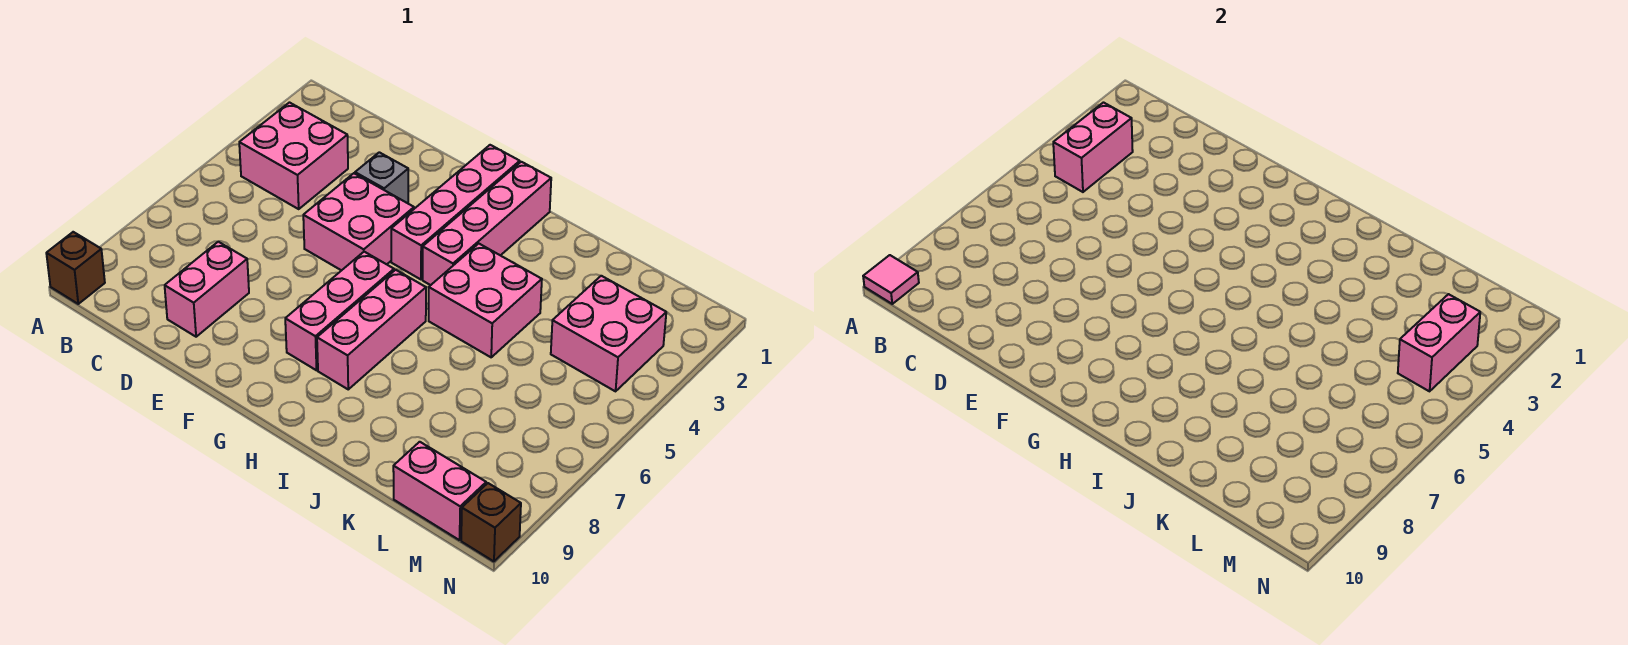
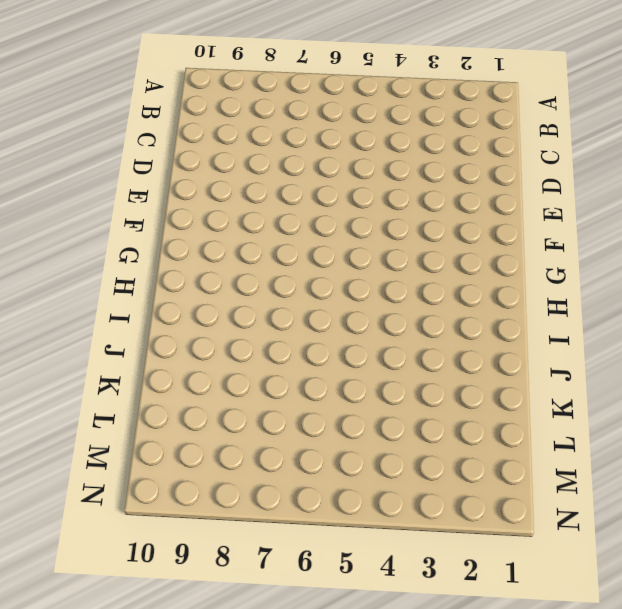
none -> brown brick A10 level 1
none -> pink brick B3:C4 level 1
none -> pink brick D8:D9 level 1

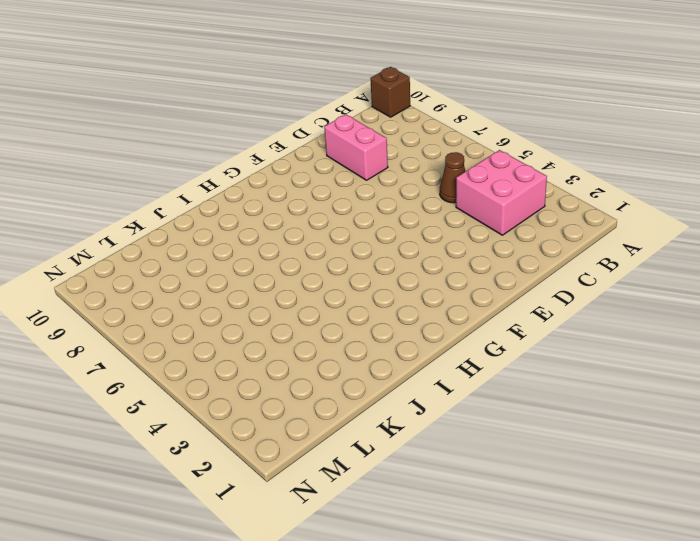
brown cone C5 level 1 -> none
none -> grey brick E3 level 1
none -> pink brick E4:F5 level 1
none -> pink brick G1:G4 level 1

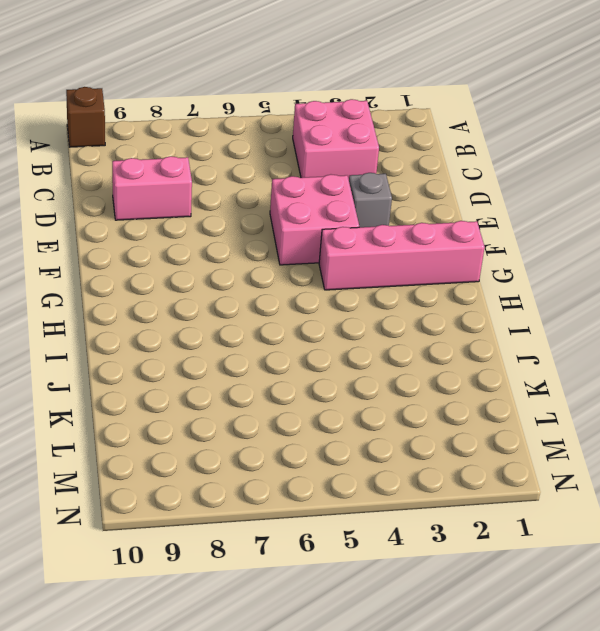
none -> pink brick G6:G8 level 1
none -> pink brick H1:H4 level 1
none -> pink brick H6:H8 level 1

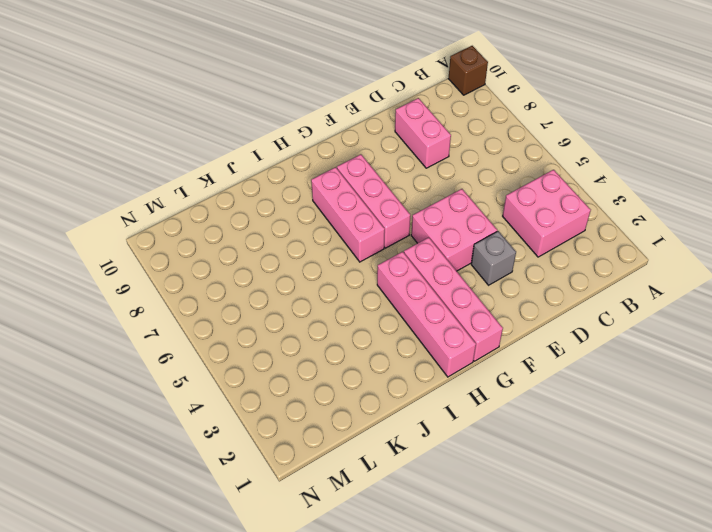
none -> pink brick I4:J5 level 1
none -> pink brick L3:M4 level 1
none -> pink brick L10:M10 level 1

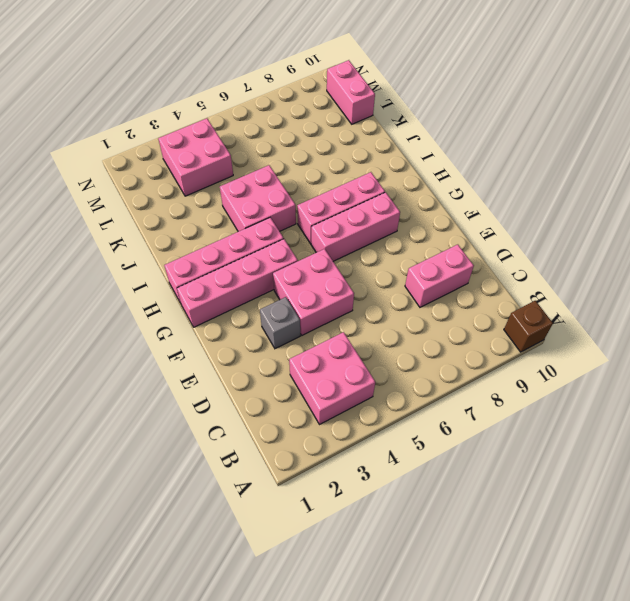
none -> brown brick N10 level 1
none -> pink tile A10 level 2
none -> pink brick B3:B4 level 2

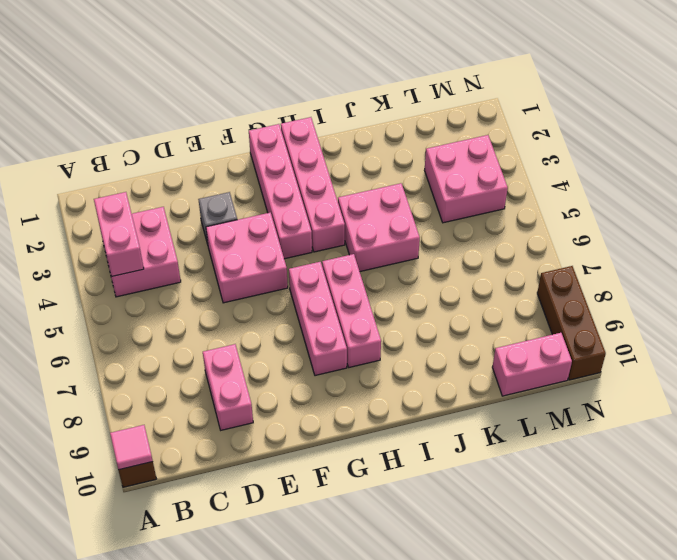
brown brick N8:N10 level 1 -> brown brick N10 level 1
none -> pink brick M3:M4 level 2

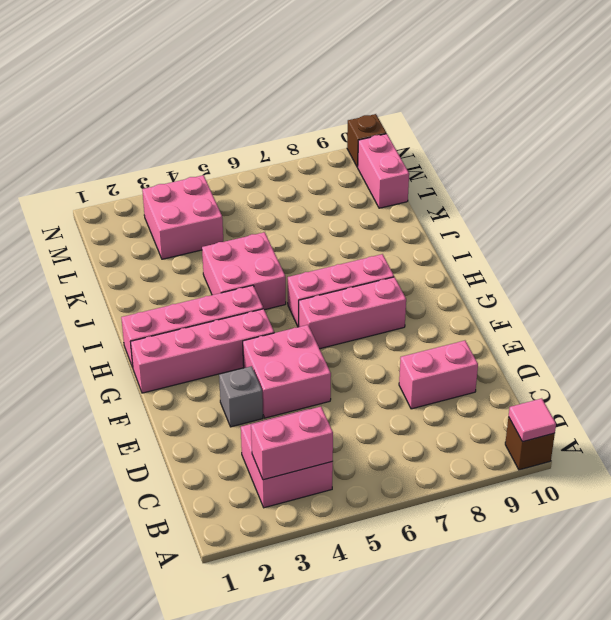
none -> pink brick M3:M4 level 2

